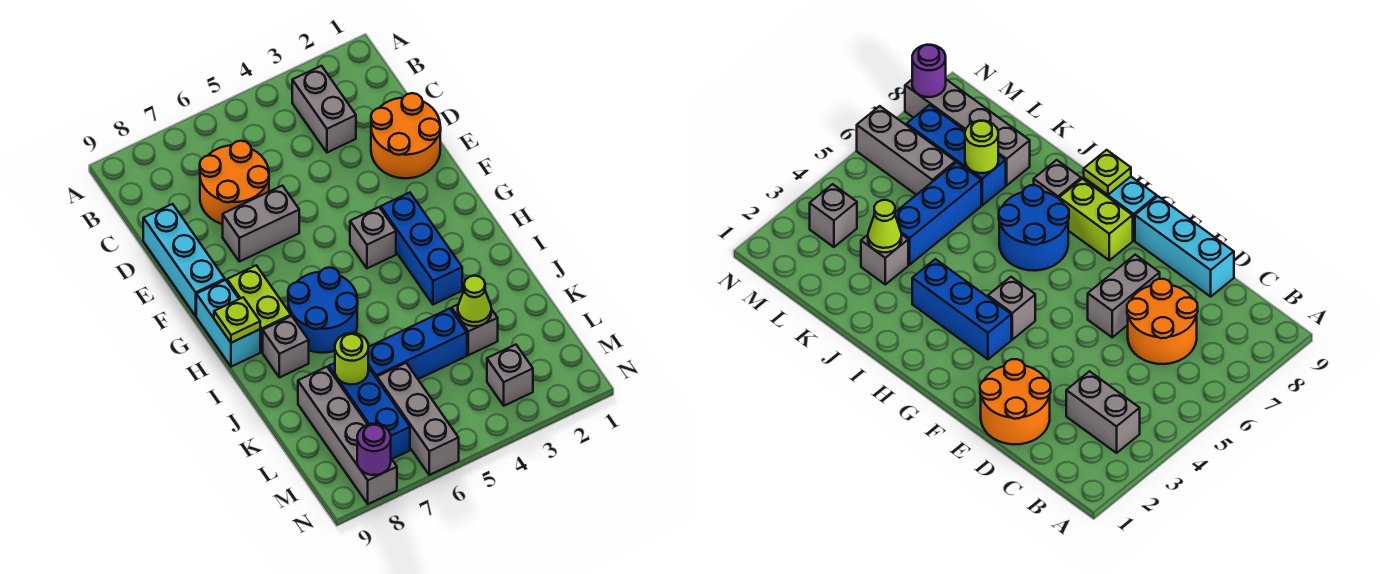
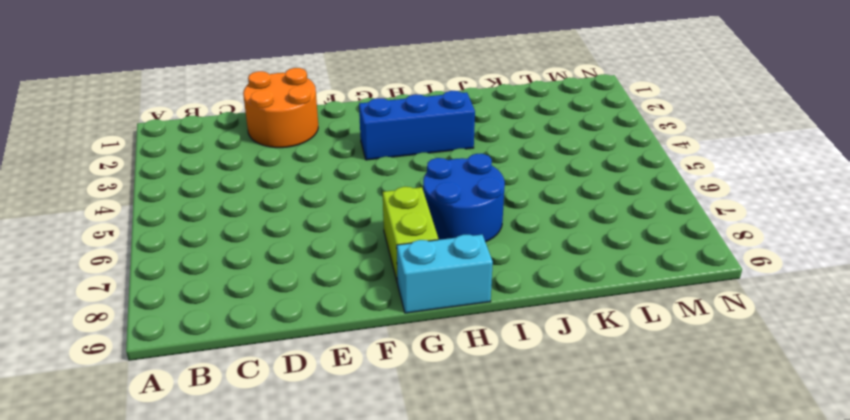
lime brick G7:G8 level 1 -> lime brick G8:H8 level 1
none -> grey brick B3:C3 level 1
none -> orange round brick C6:D7 level 1
none -> cyan brick D9:F9 level 1

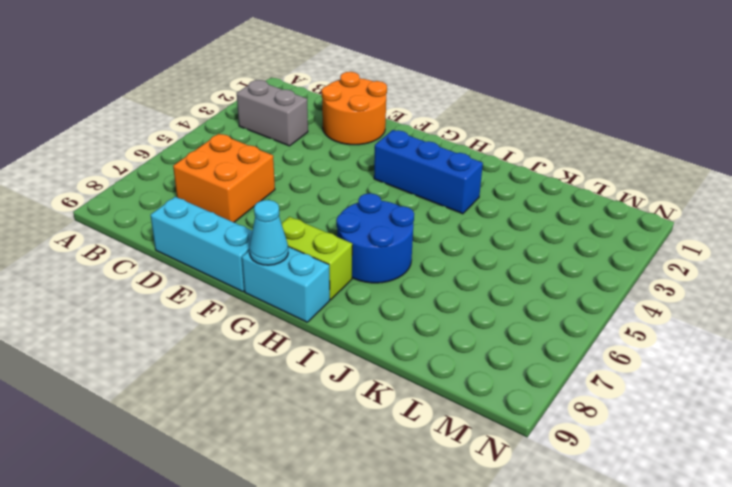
orange brick C6:D7 level 1 -> orange round brick C6:D7 level 1
cyan cone G9 level 2 -> none
none -> grey brick E6:E7 level 1
none -> grey brick G4 level 1
none -> grey brick I8 level 1

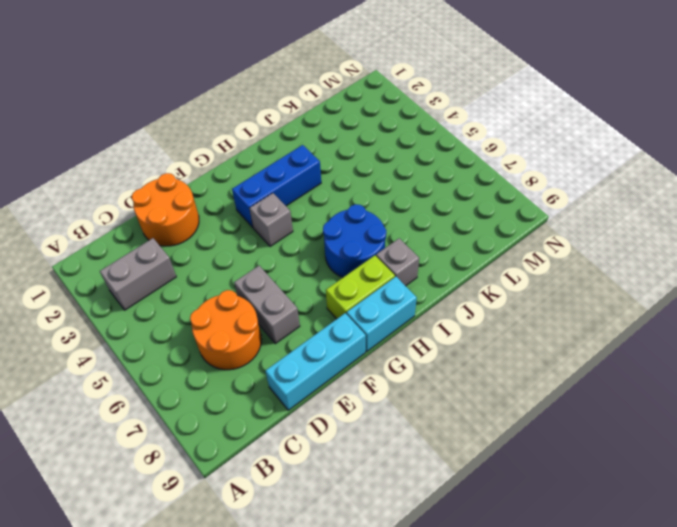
none -> grey brick K3 level 1
none -> blue brick K4:K6 level 1
none -> blue brick K7:M7 level 1

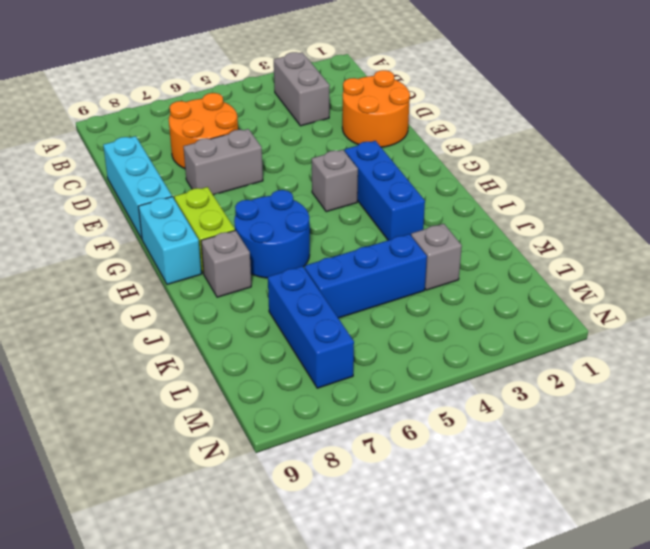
none -> grey brick K8:N8 level 1
none -> grey brick L6:N6 level 1
none -> grey brick M3 level 1

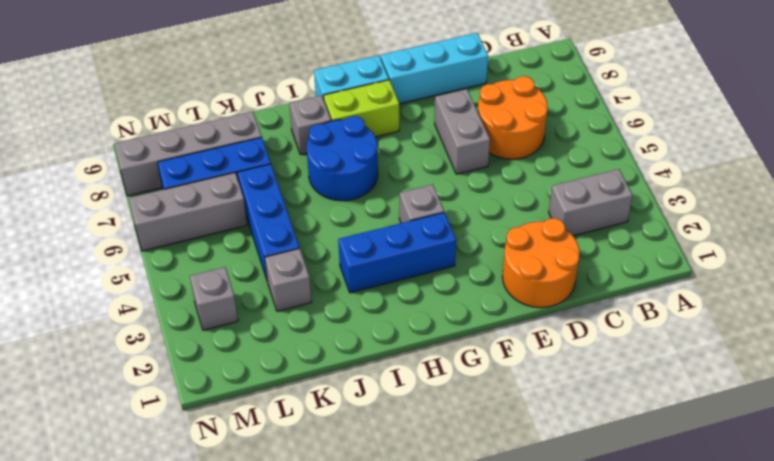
none -> lime plate H9 level 2
none -> lime cone K3 level 2
none -> lime round brick K7 level 2

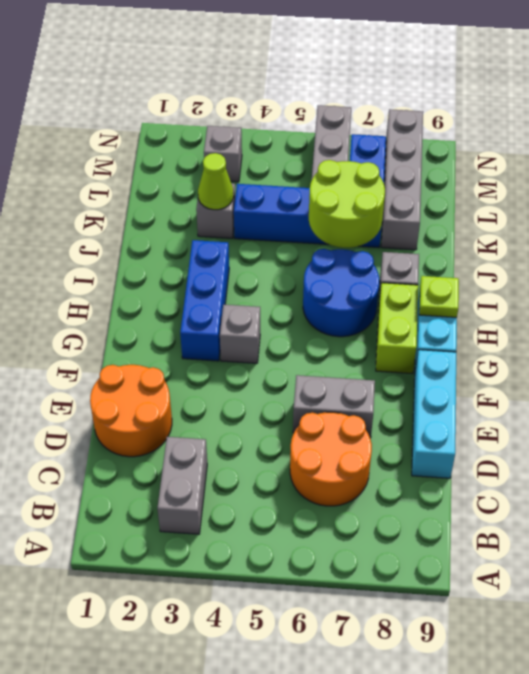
lime round brick J6:K7 level 2 -> lime round brick K7 level 2
none -> purple round brick N8 level 2

